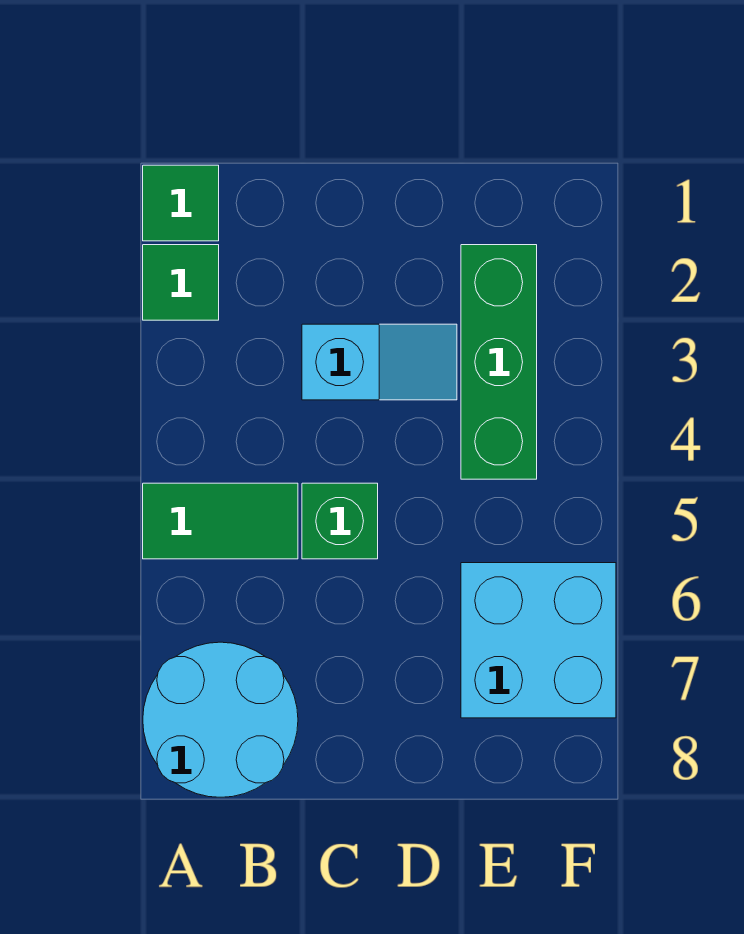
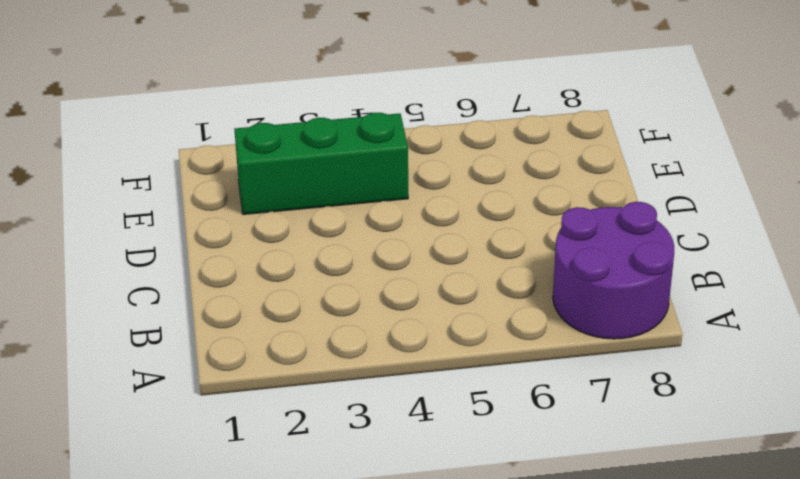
purple round brick A7:B8 level 1 -> cyan round brick A7:B8 level 1
none -> green tile A1 level 1
none -> green tile A2 level 1

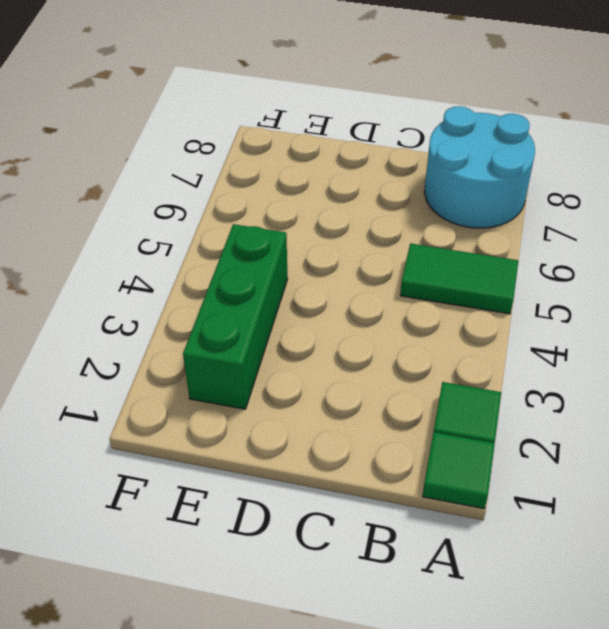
none -> cyan slope C3:D3 level 1 top C
none -> green brick C5 level 1

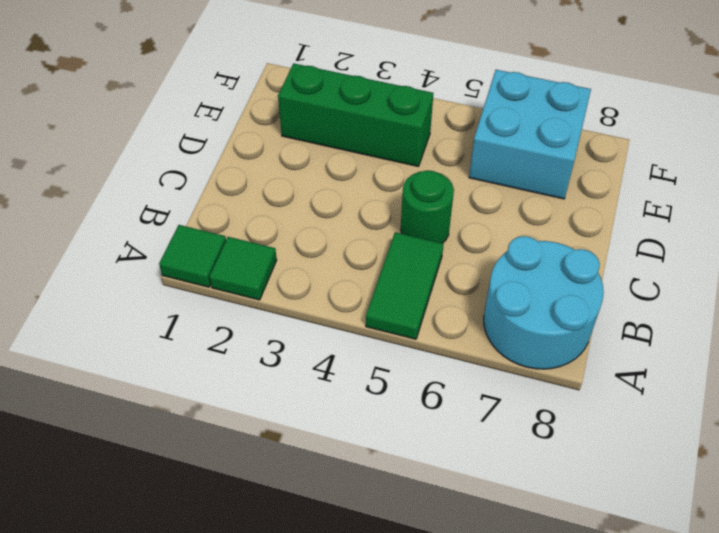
green round brick C5 level 1 -> green brick C5 level 1
none -> cyan slope C3:D3 level 1 top C

